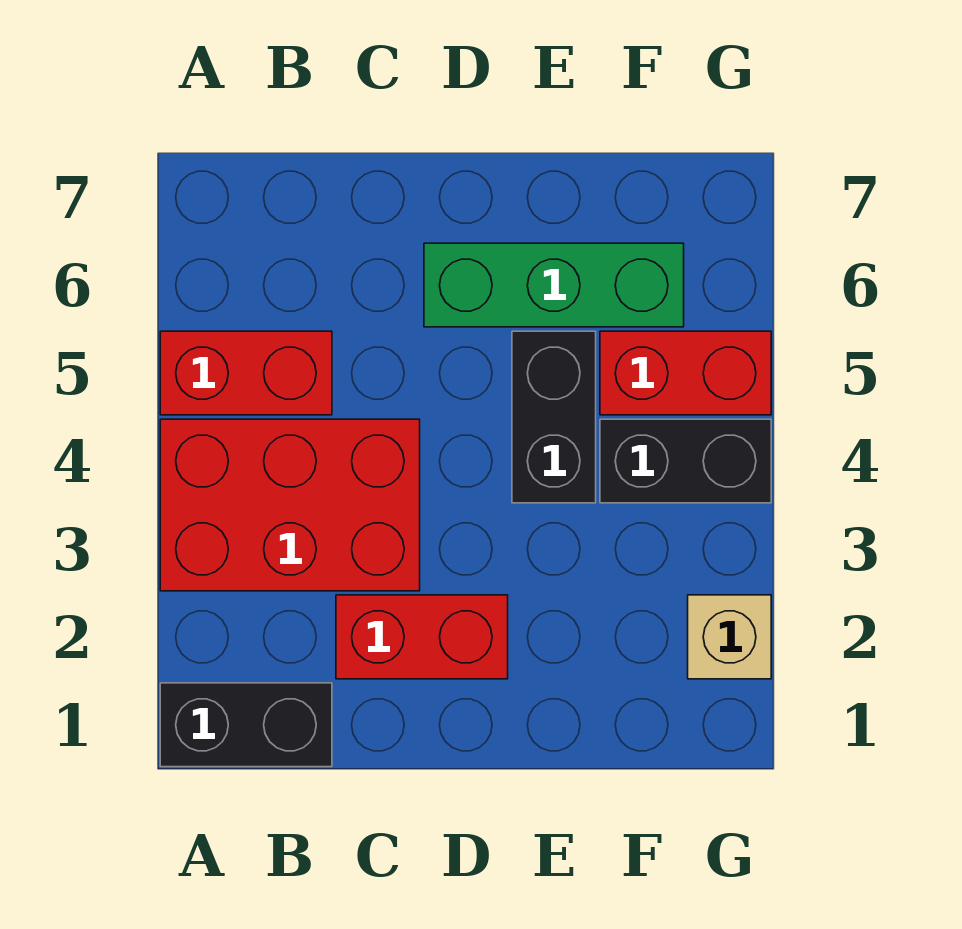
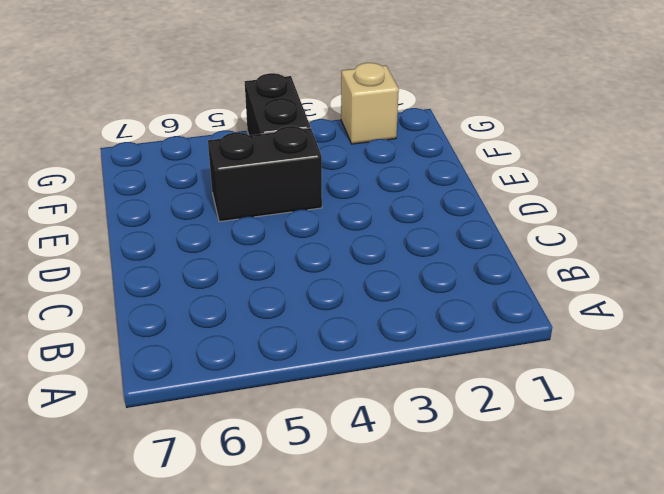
none -> black brick A1:B1 level 1
none -> red brick A3:C4 level 1

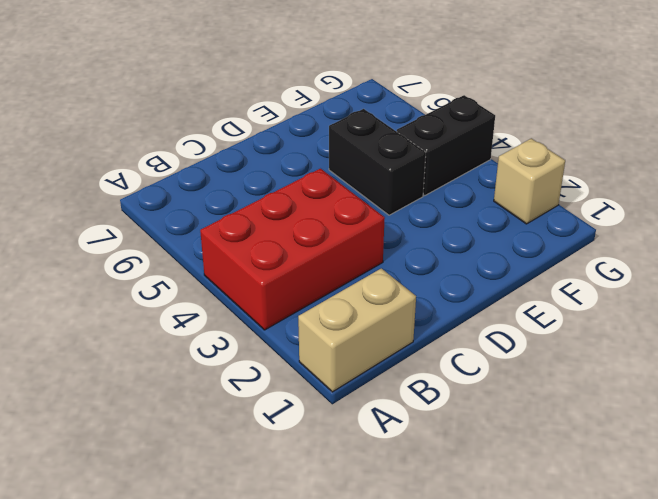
tan brick A1:B1 level 1 -> black brick A1:B1 level 1
none -> red brick A5:B5 level 1
none -> red brick C2:D2 level 1

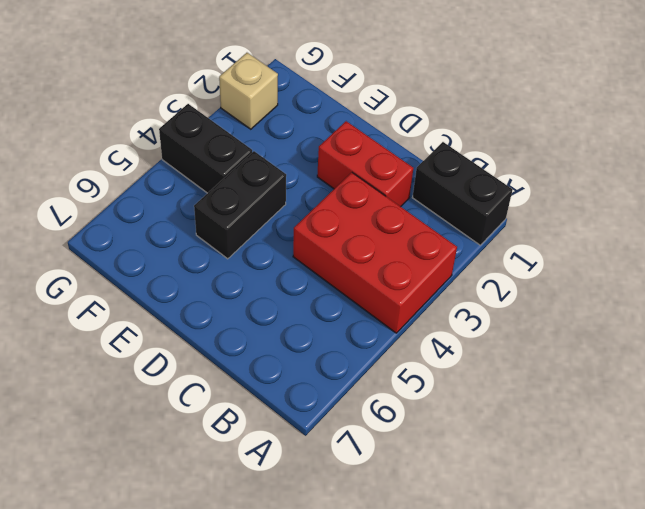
none -> red brick A5:B5 level 1
none -> green brick D6:F6 level 1

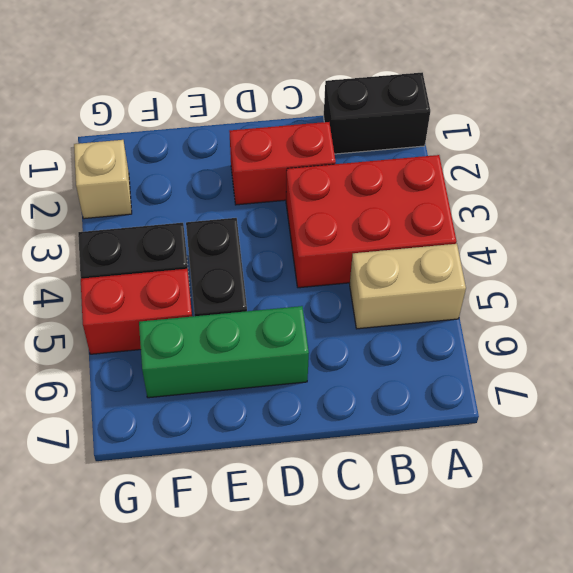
tan brick A5:B5 level 1 -> red brick A5:B5 level 1

